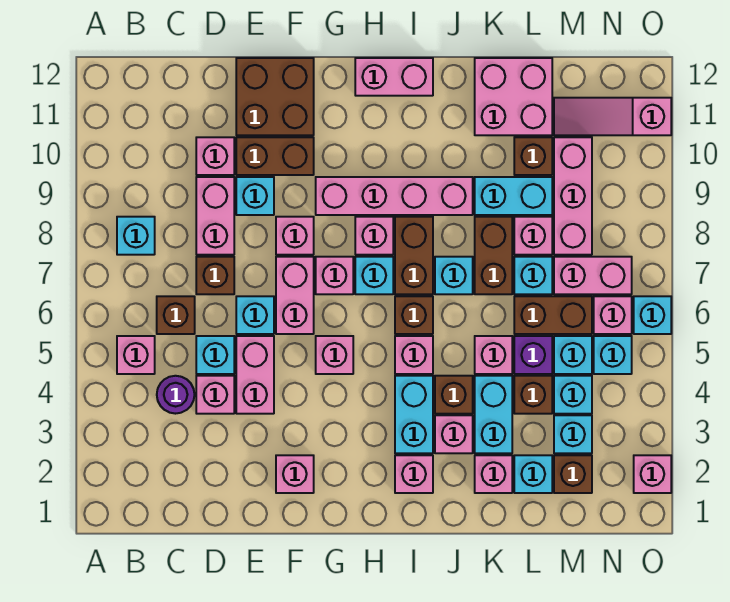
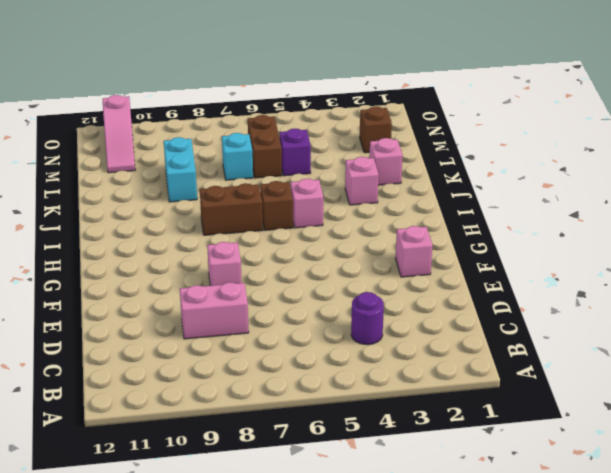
none -> pink brick B5 level 1
none -> cyan brick B8 level 1
none -> brown brick C6 level 1
none -> pink brick D4 level 1

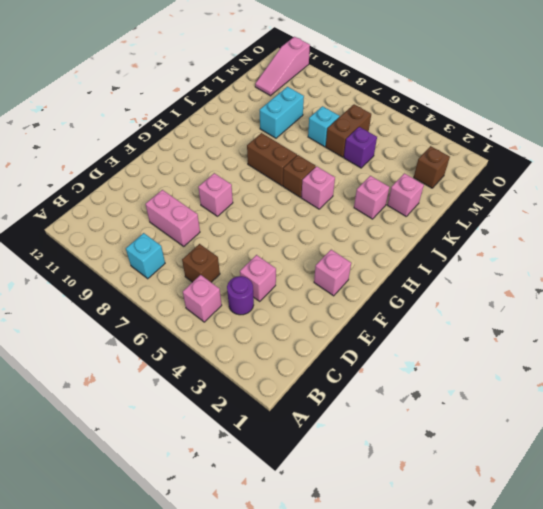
none -> cyan brick D5 level 1
none -> brown brick D7 level 1
none -> pink brick D10 level 1
none -> pink brick E4:E5 level 1

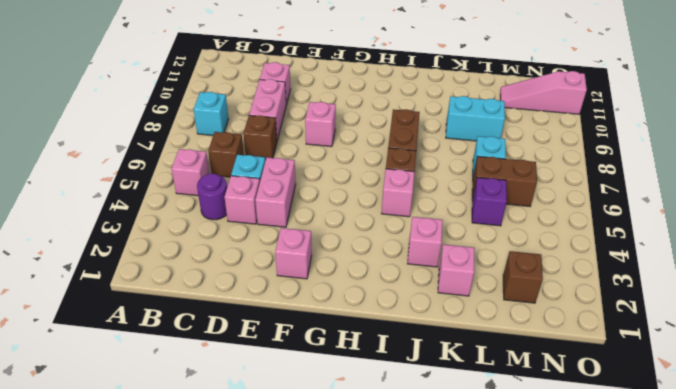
none -> cyan brick E6 level 1
none -> cyan brick E9 level 1
none -> brown brick E10:F10 level 1
none -> brown brick E11:F12 level 1

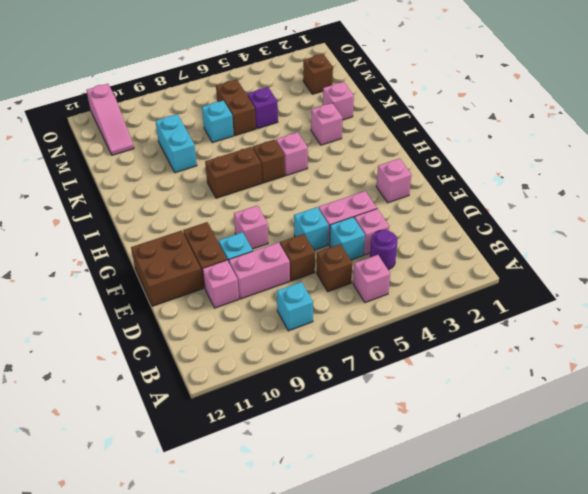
none -> pink brick F6:F7 level 1
none -> pink brick G5 level 1
none -> pink brick G7 level 1
none -> pink brick G9:J9 level 1

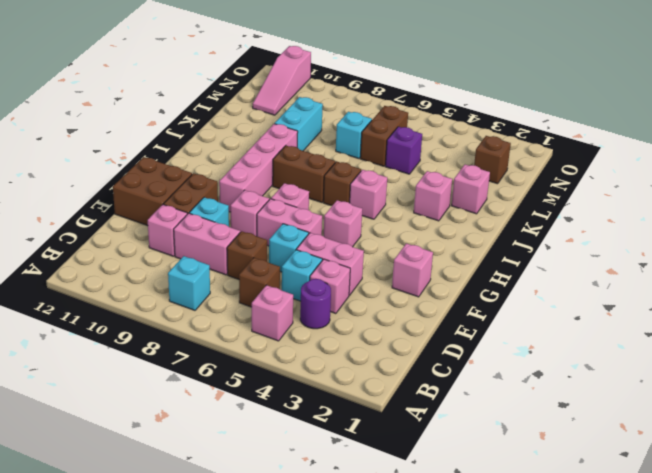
none -> cyan brick H7 level 1
none -> pink brick H8 level 1
none -> pink brick H12:I12 level 1
none -> pink brick I2 level 1

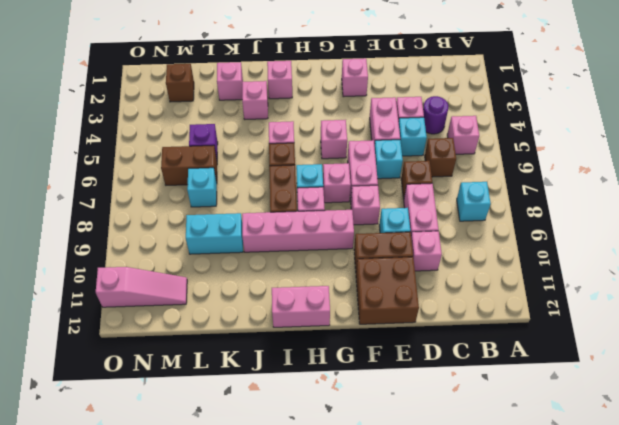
none -> cyan brick I3:I4 level 1
none -> brown brick J4 level 1
none -> cyan brick J7 level 1
none -> cyan brick K3:K4 level 1

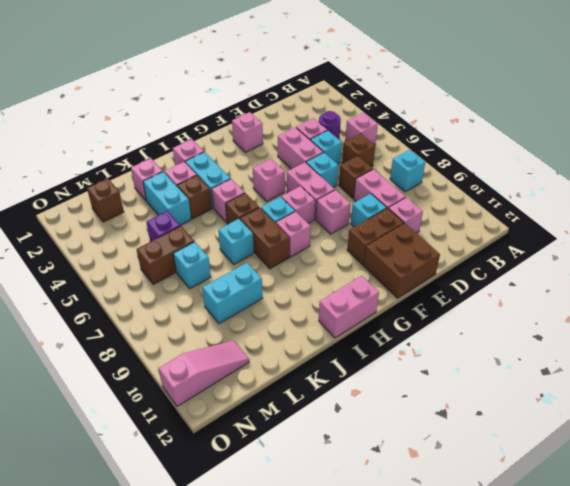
none -> pink brick G9:J9 level 1
none -> pink brick K5 level 1
none -> brown brick K7:K8 level 1
none -> pink brick K11:L12 level 1

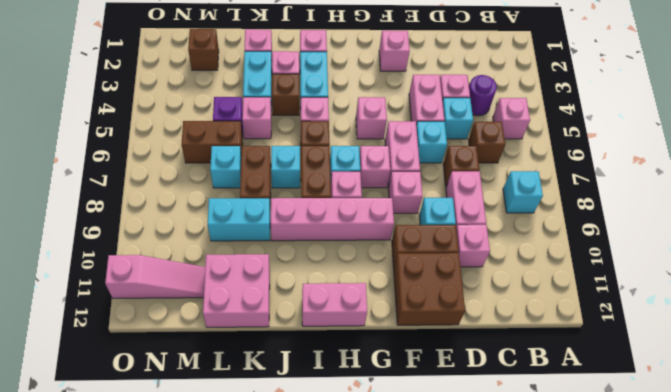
none -> cyan brick L2 level 1
none -> brown brick L4 level 1
none -> pink brick L8 level 1
none -> brown brick L10 level 1

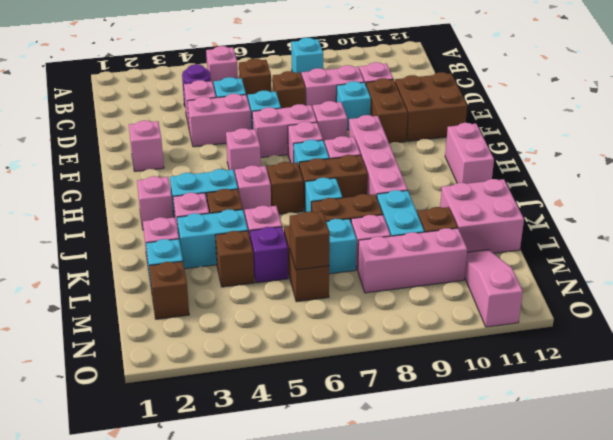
brown brick M6 level 2 -> none
none -> cyan brick M3 level 1
none -> cyan brick M4 level 1
none -> cyan brick M5 level 1
none -> pink brick M7:N7 level 1

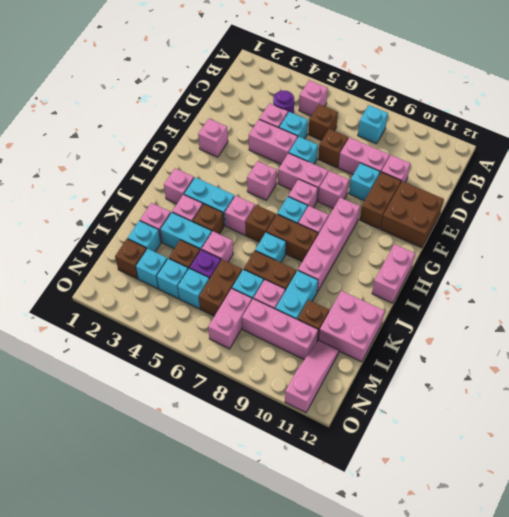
none -> cyan brick N5 level 1
none -> pink brick N6 level 1
none -> pink brick O2 level 1
none -> cyan brick O6 level 1

